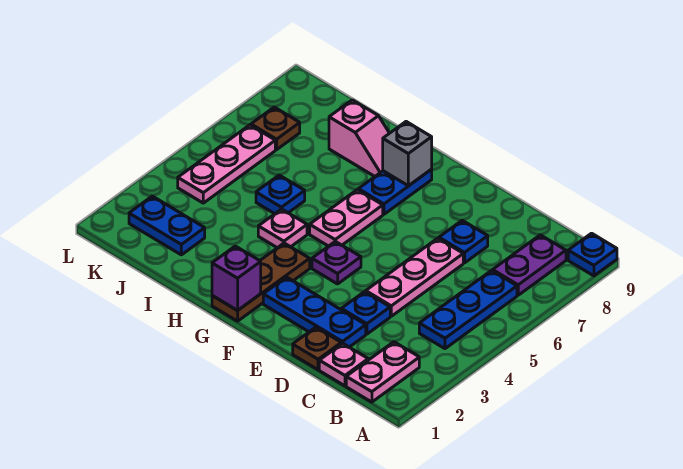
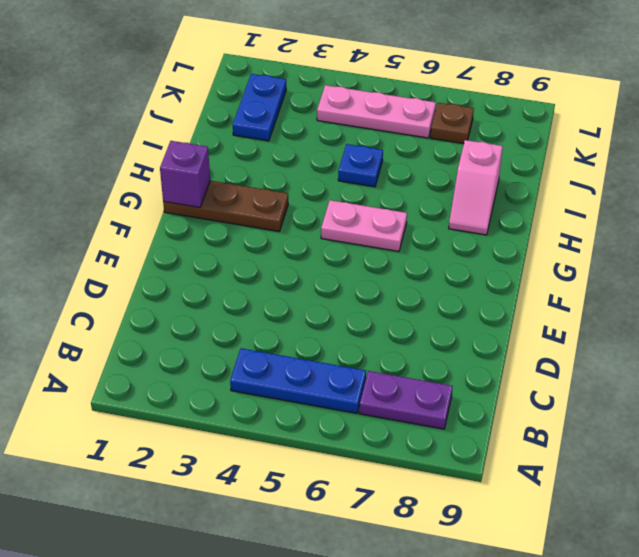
none -> blue plate A9 level 1
none -> pink plate B1:B2 level 1
none -> pink plate C1 level 1

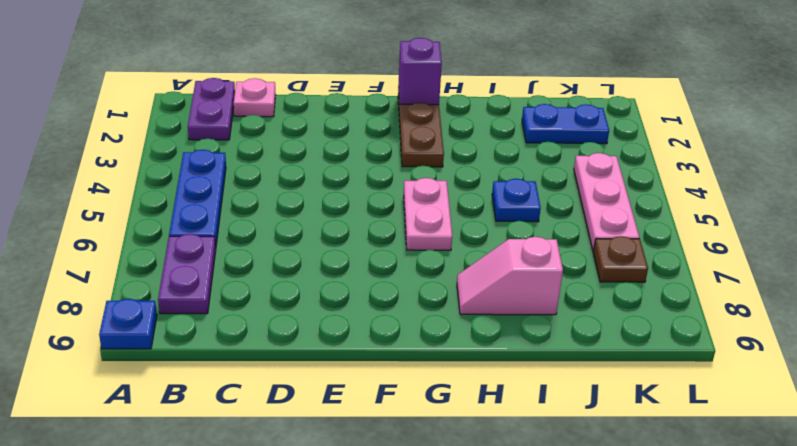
purple plate B1:B2 level 1 -> pink plate B1:B2 level 1
none -> brown plate D1 level 1
none -> blue plate D2:F2 level 1
none -> blue plate D3 level 1

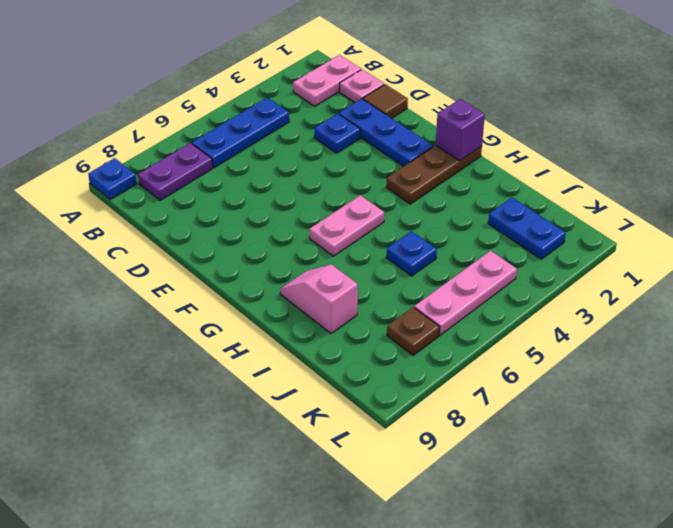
brown tile D1 level 1 -> brown plate D1 level 1
none -> pink plate D4:D6 level 1
none -> blue plate D7 level 1
none -> purple plate F4 level 1

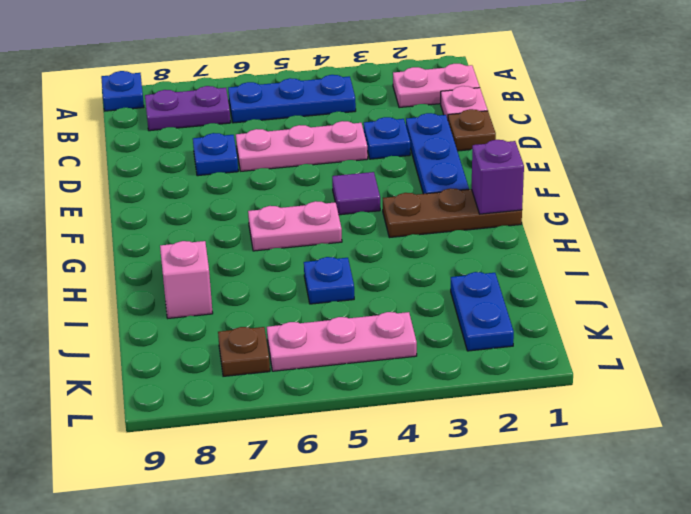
purple tile F4 level 1 -> purple plate F4 level 1
none -> blue plate G7:G8 level 1
none -> pink plate H4 level 1
none -> grey brick G8 level 2

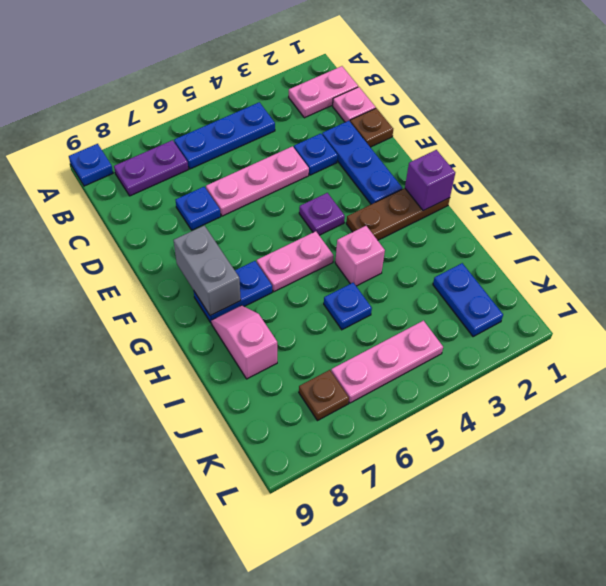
grey brick F8:G8 level 2 -> grey brick G8 level 2
pink brick H4 level 1 -> pink plate H4 level 1

